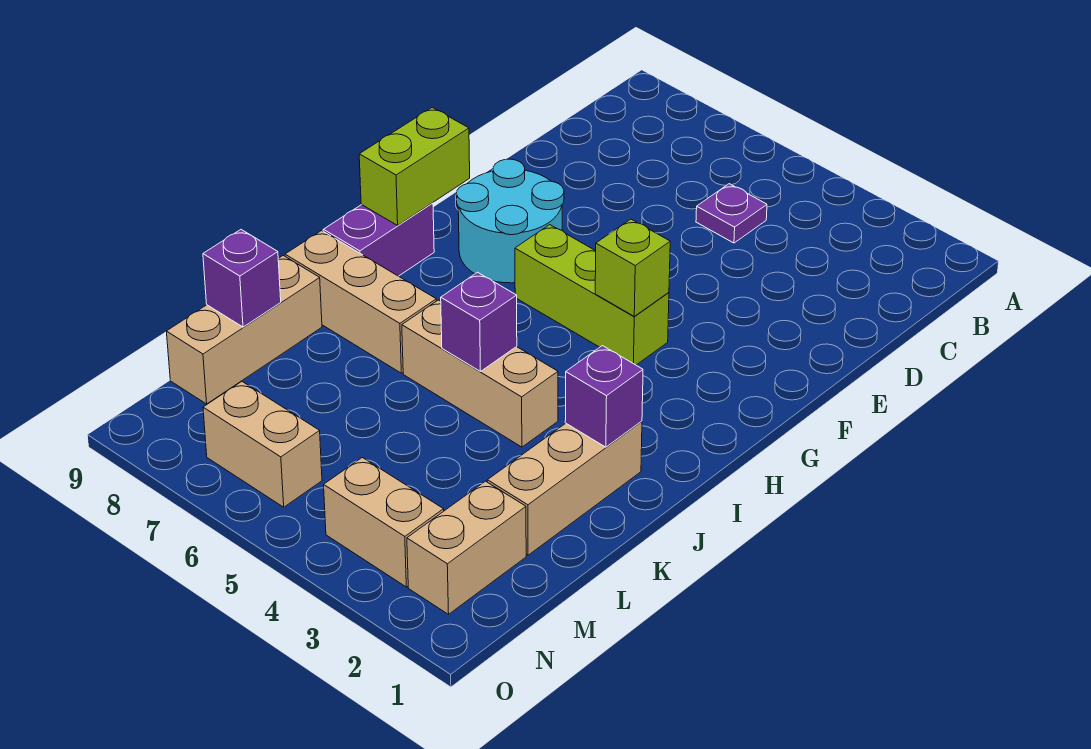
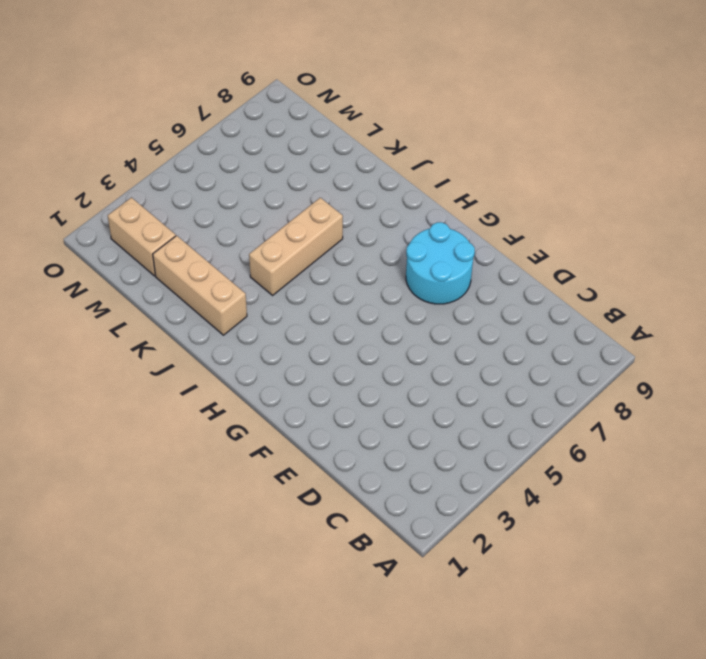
none -> purple plate C5 level 1
none -> lime brick G4:G6 level 1
none -> purple brick H9:I9 level 1

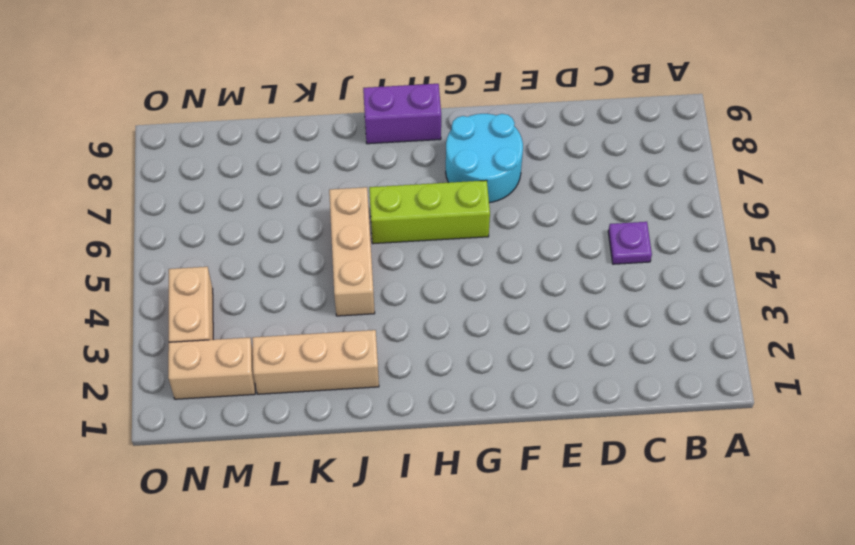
lime brick G6:I6 level 1 -> lime brick G4:G6 level 1
none -> tan brick J7:J9 level 1
none -> tan brick K9:M9 level 1
none -> tan brick N6:N7 level 1

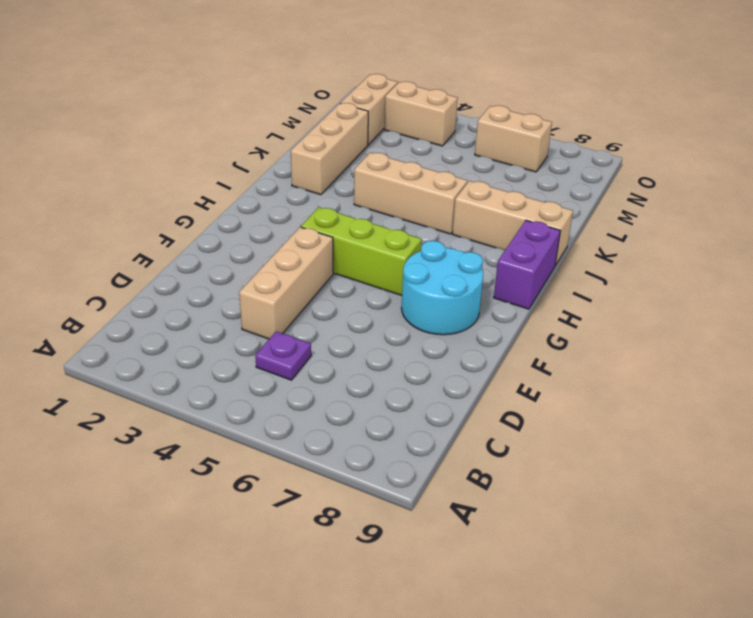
tan brick D4:F4 level 1 -> tan brick K9:M9 level 1
none -> lime brick G4 level 2
none -> lime brick G9:H9 level 2
none -> purple brick J2 level 2

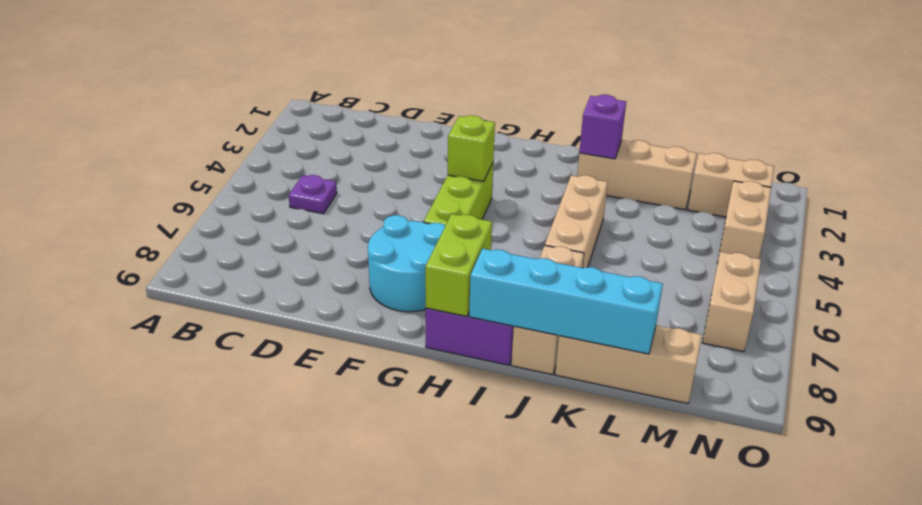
lime brick H8:H9 level 2 -> lime brick G9:H9 level 2
cyan brick I9:L9 level 2 -> purple brick L9 level 2
none -> purple brick J5 level 2

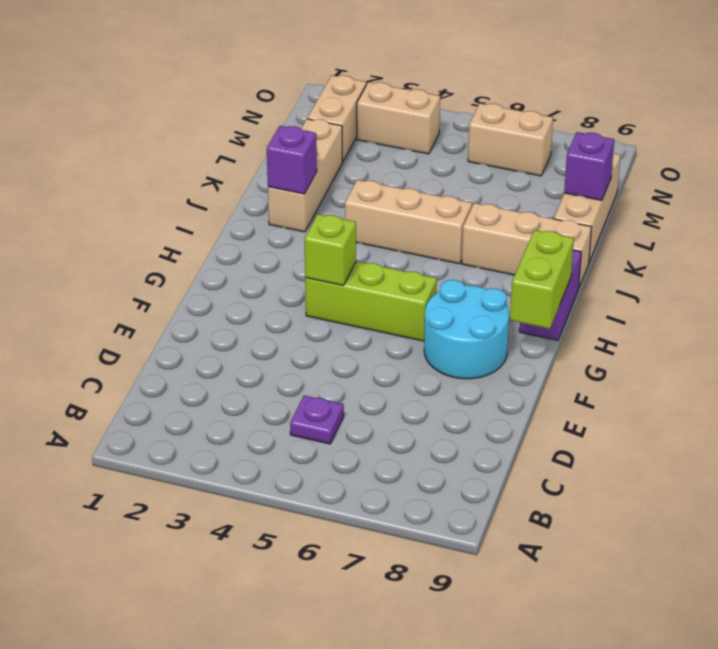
none -> purple brick J5 level 2

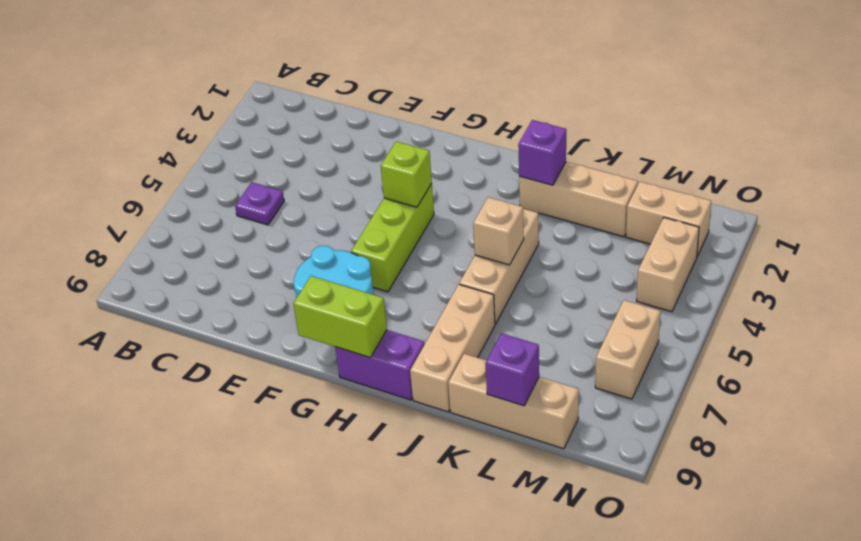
tan brick J5 level 2 -> purple brick J5 level 2

